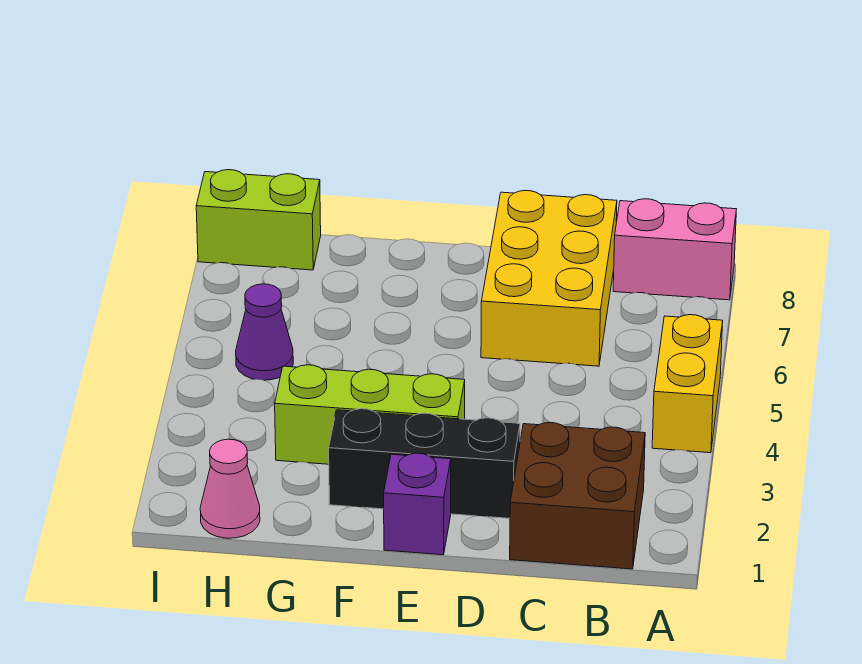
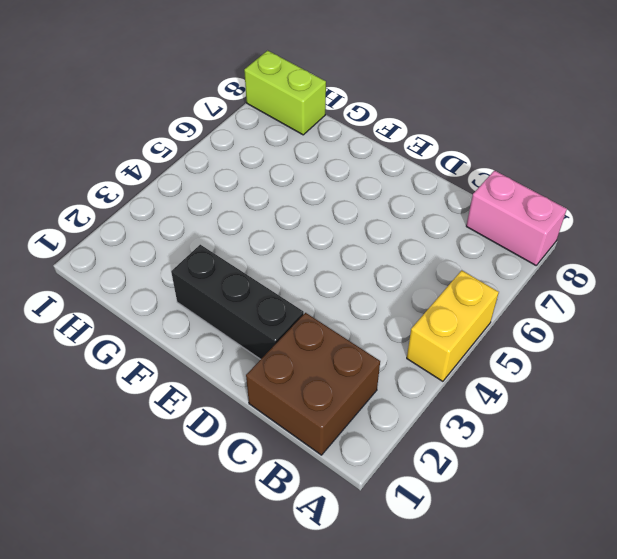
none -> yellow brick C6:D8 level 1
none -> purple brick E1 level 1

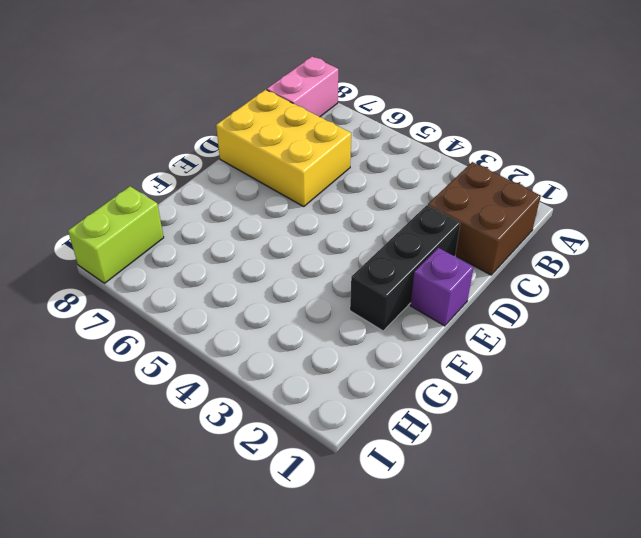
none -> yellow brick A4:A5 level 1
none -> lime brick E3:G3 level 1

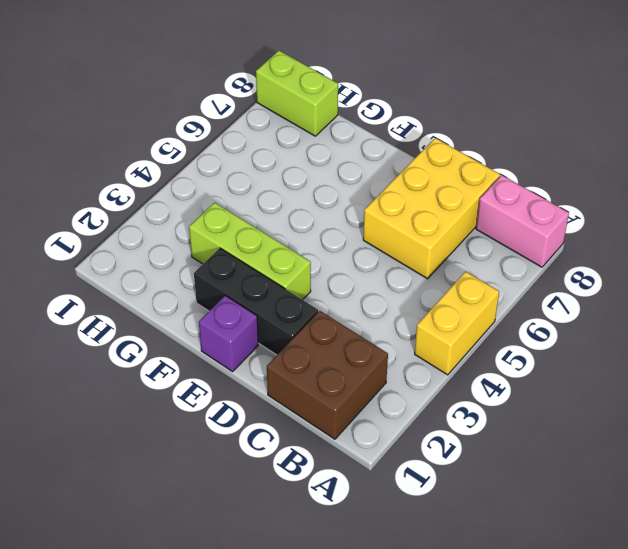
none -> pink cone H1 level 1
none -> purple cone H5 level 1

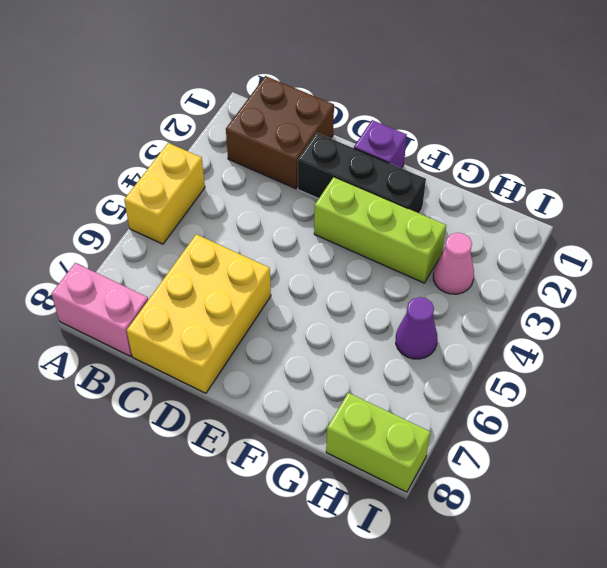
pink cone H3 level 1 -> pink cone H1 level 1

